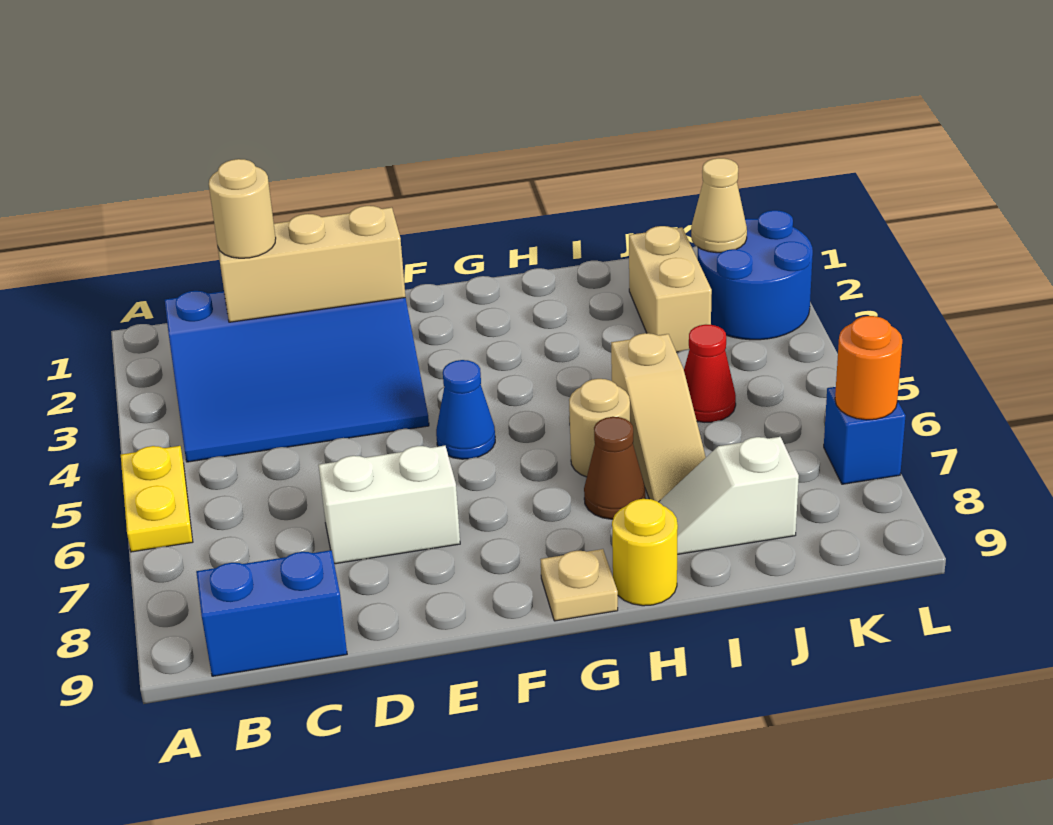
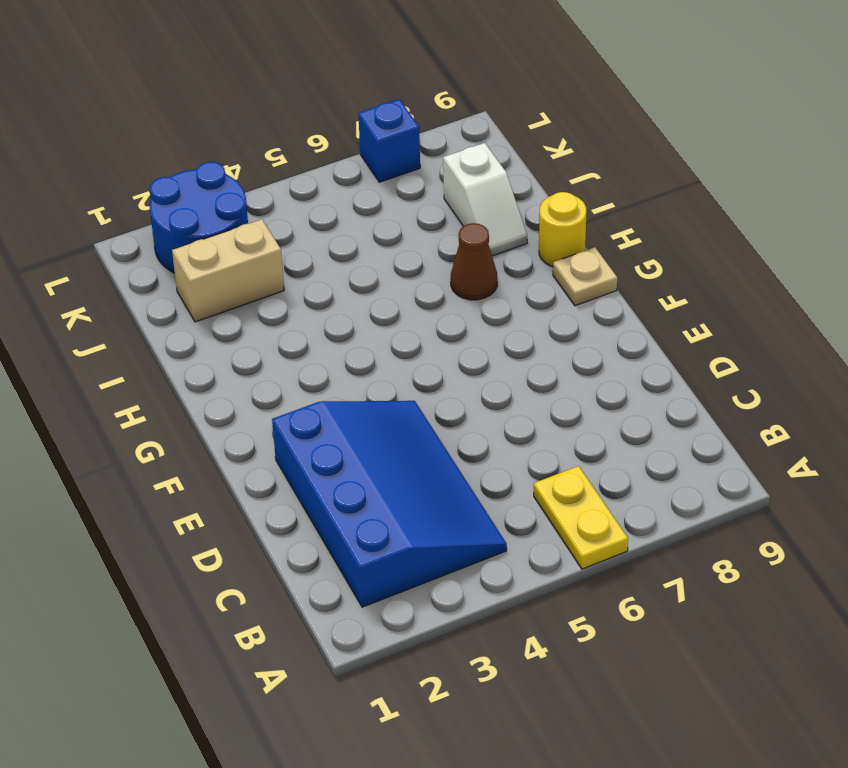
yellow plate A6:B6 level 1 -> yellow plate A5:A6 level 1
none -> blue brick B9:C9 level 1
none -> white brick D7:E7 level 1
none -> blue cone F5 level 1

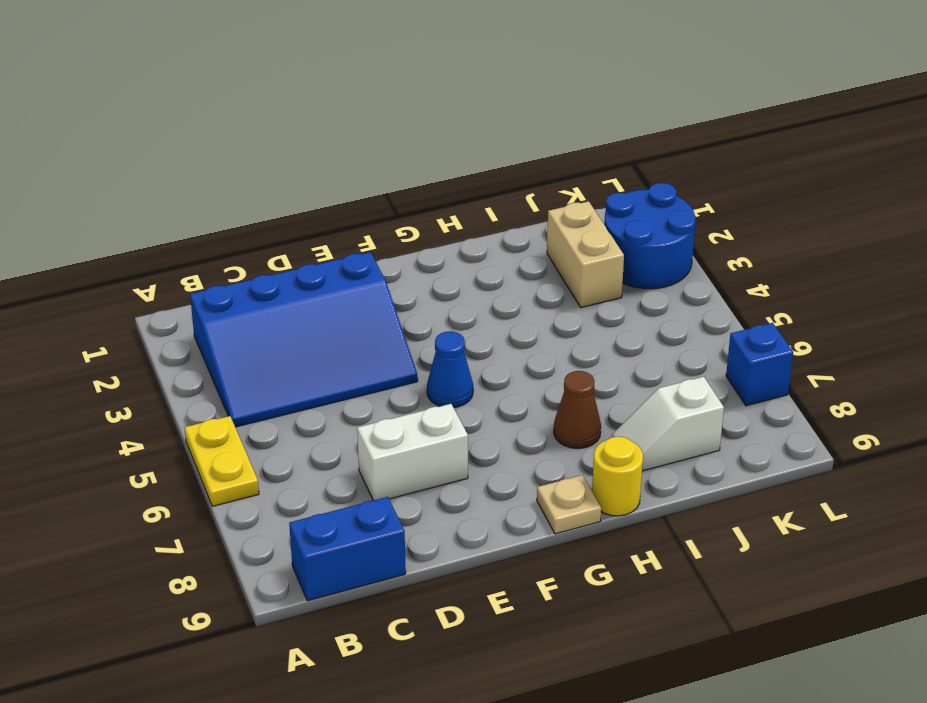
none -> tan round brick H6 level 1
none -> tan slope I5:I7 level 1 top 5
none -> red cone J5 level 1

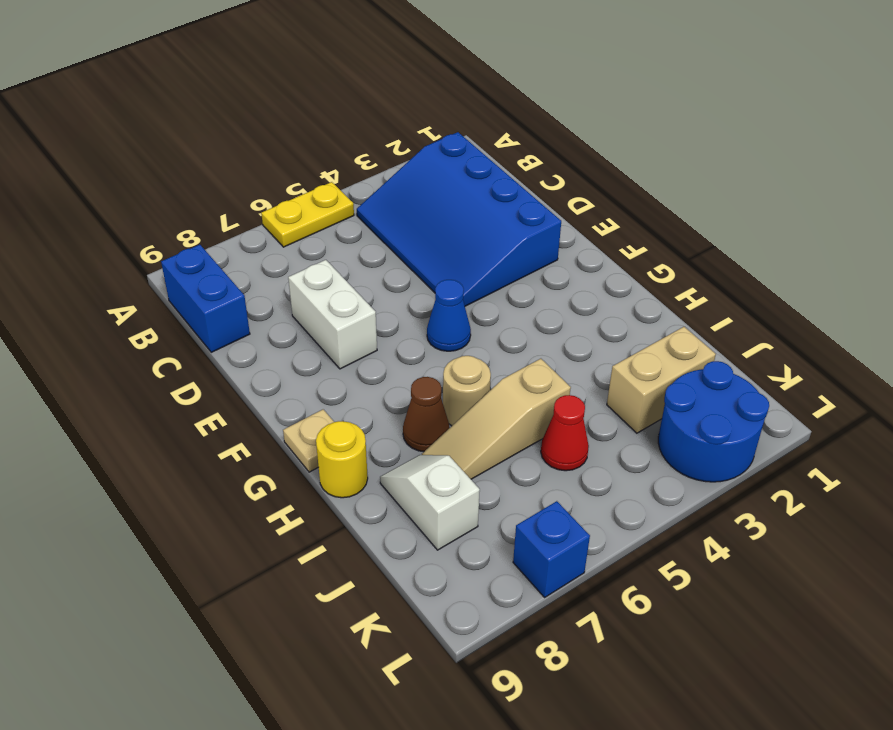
none -> tan brick C2:E2 level 2
none -> tan cone K2 level 2
none -> orange round brick L7 level 2

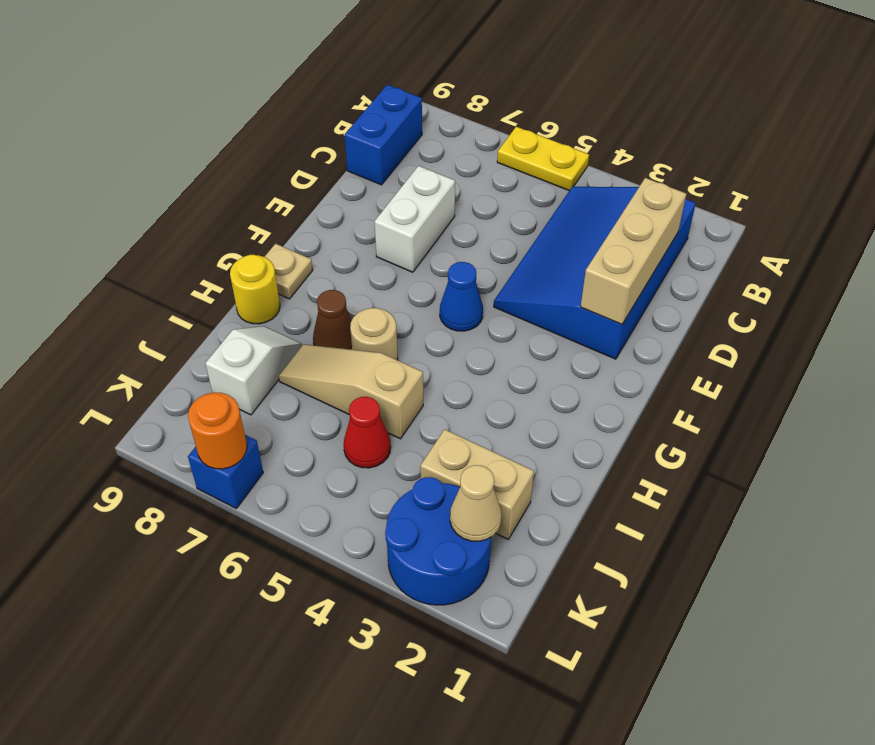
none -> tan round brick C2 level 3

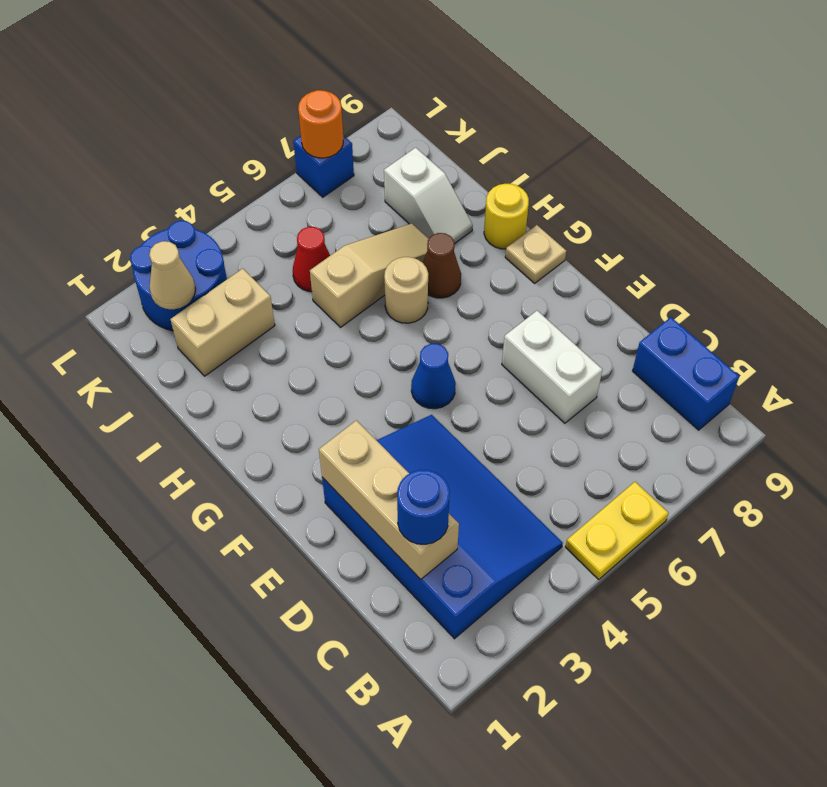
blue round brick C2 level 3 -> tan round brick C2 level 3

